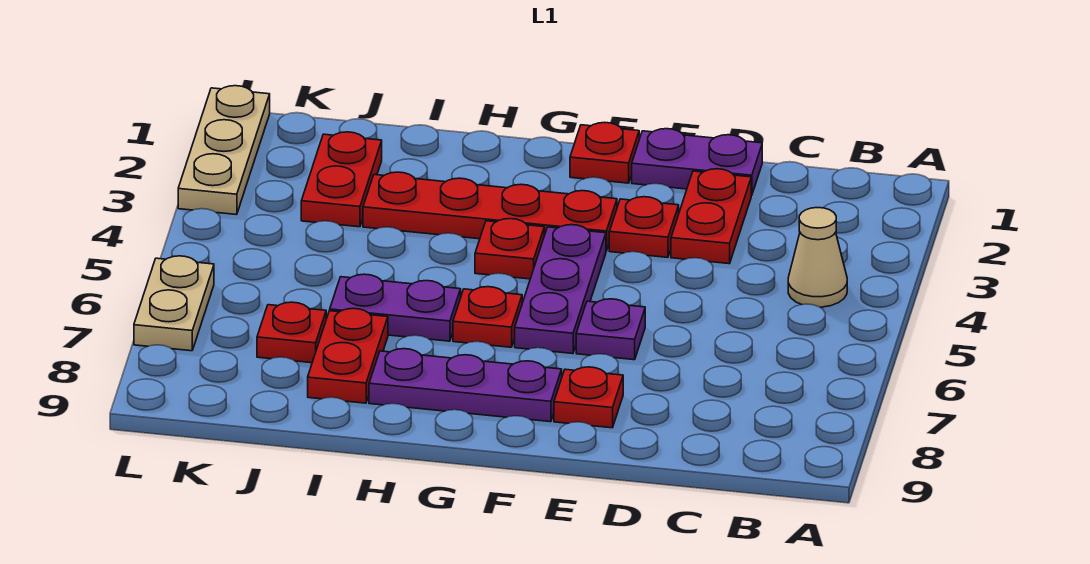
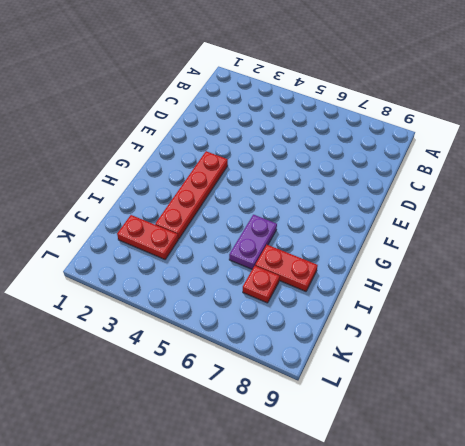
none -> tan cone B4 level 1
none -> purple plate D1:E1 level 1
none -> red plate D2:D3 level 1

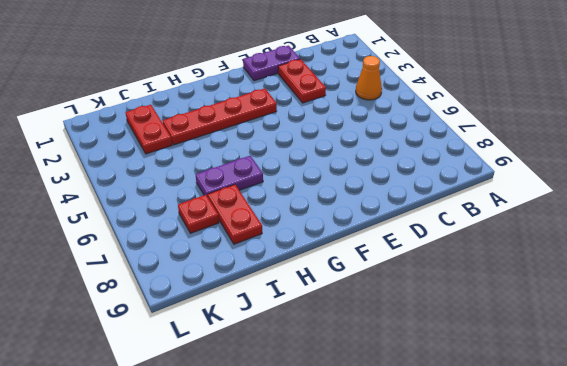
orange cone B4 level 1 -> tan cone B4 level 1
none -> red plate E3 level 1
none -> purple plate E6 level 1
none -> red plate E8 level 1

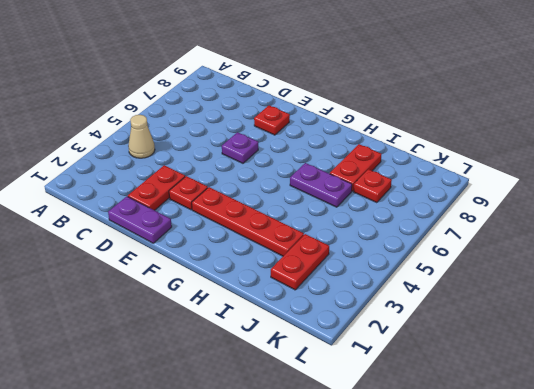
none -> red plate F1 level 1
none -> purple plate F4:F6 level 1
none -> purple plate F8:H8 level 1

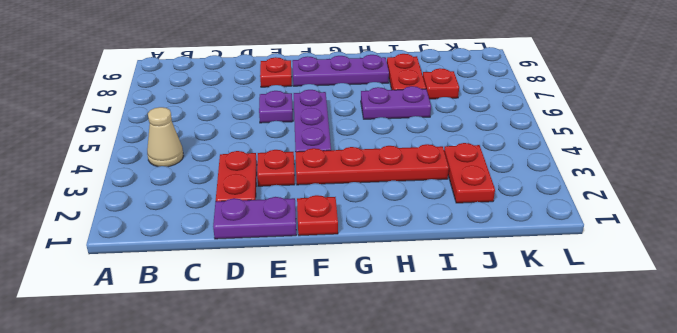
none -> red plate G4 level 1
none -> red plate G6 level 1
none -> tan plate L1:L3 level 1

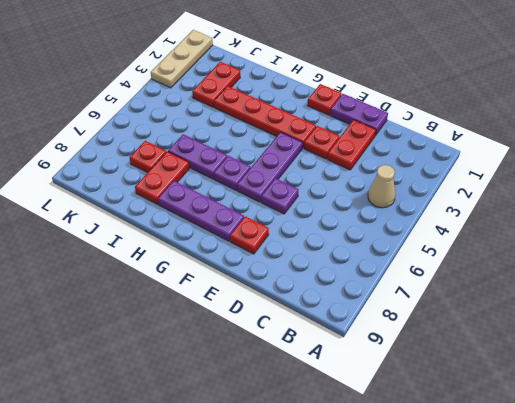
purple plate G6 level 1 -> red plate G6 level 1
none -> red plate G4 level 1
none -> tan plate L6:L7 level 1

